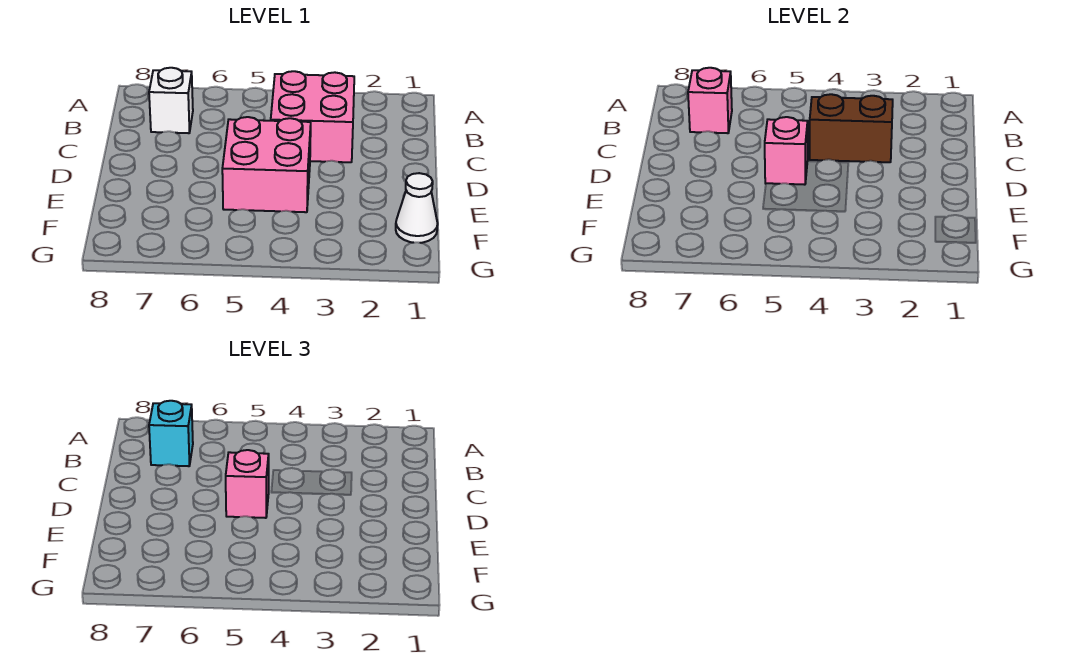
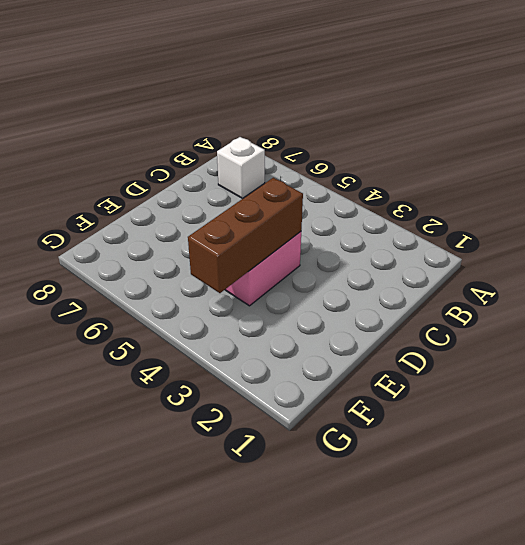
brown brick D4:F4 level 2 -> none
none -> pink brick B3:C4 level 1
none -> white cone F1 level 1

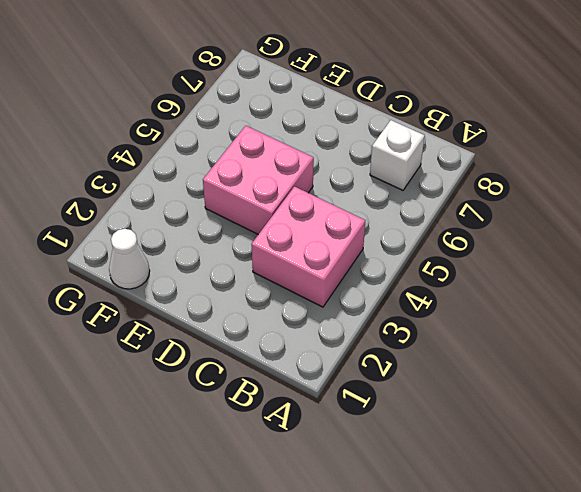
none -> pink brick B7 level 2
none -> brown brick C3:C4 level 2

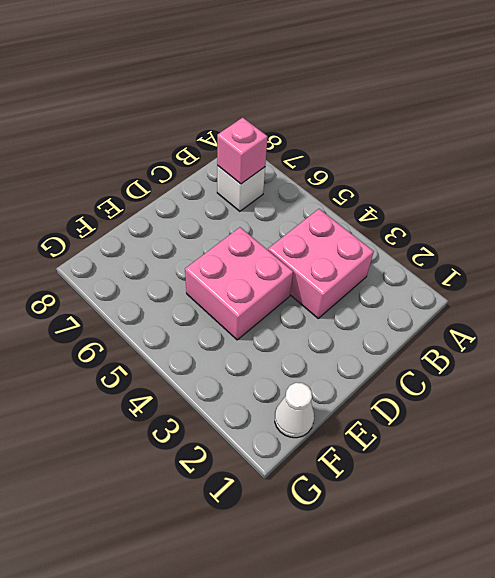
none -> brown brick C3:C4 level 2
none -> pink brick D5 level 2

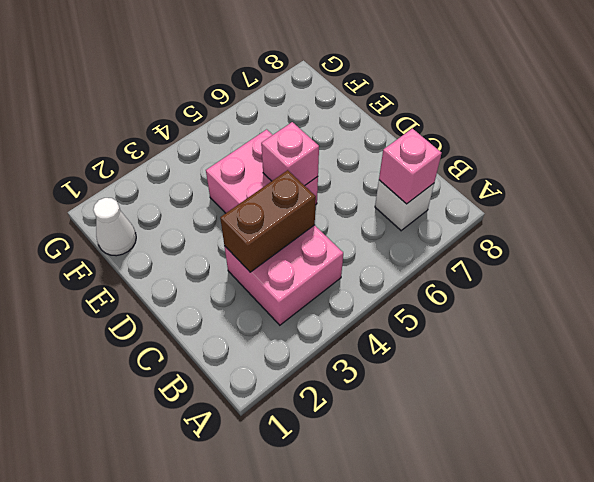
none -> cyan brick B7 level 3
none -> pink brick D5 level 3

